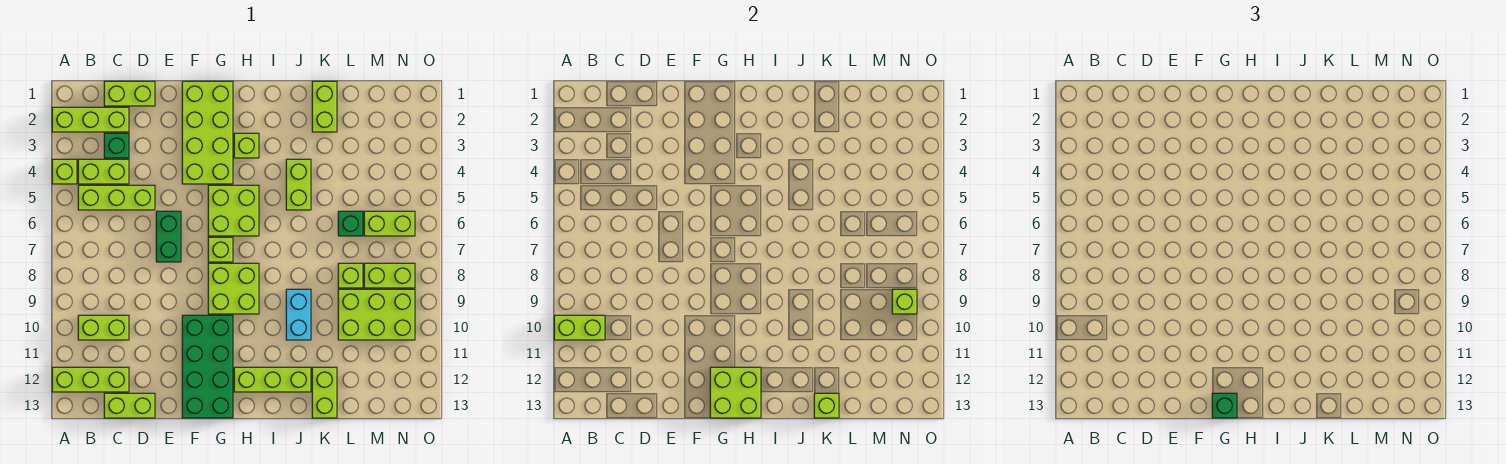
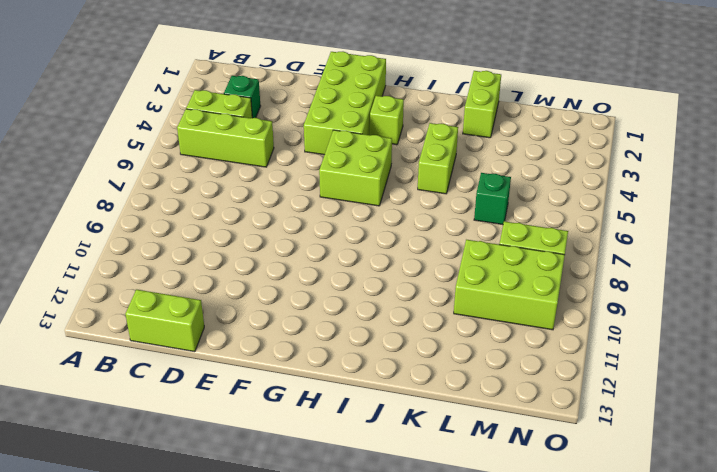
none -> lime brick A2:C2 level 1
none -> lime brick A4 level 1
none -> lime brick A12:C12 level 1
none -> lime brick B10:C10 level 1

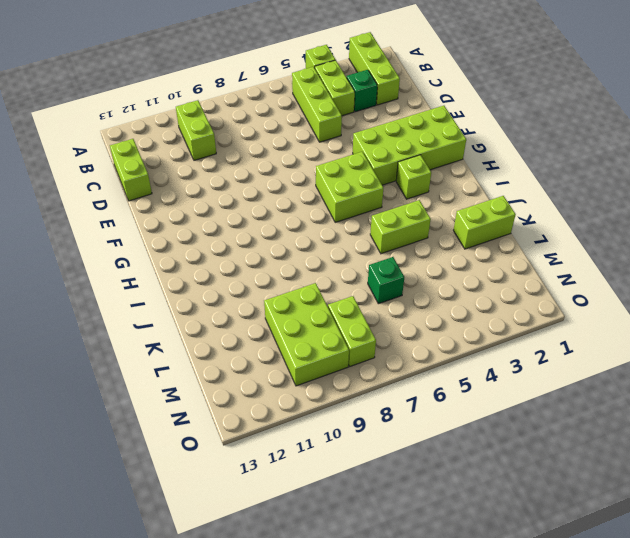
none -> lime brick A12:C12 level 1
none -> lime brick C1:D1 level 1
none -> green brick E6:E7 level 1
none -> green brick F10:G13 level 1

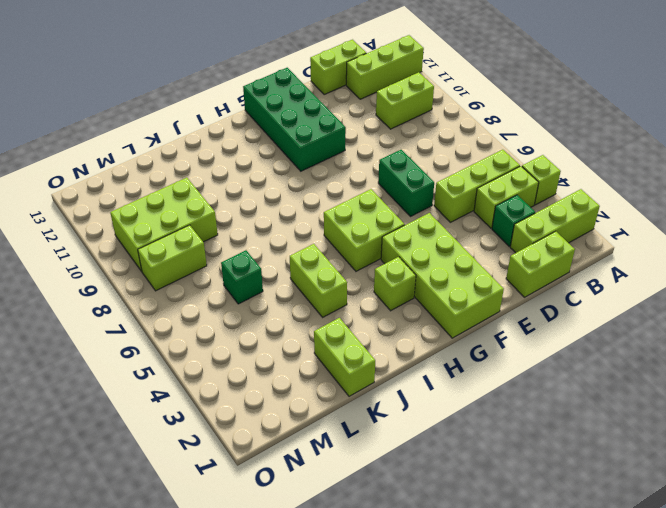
none -> lime brick G7 level 1
none -> lime brick G8:H9 level 1
none -> lime brick H12:J12 level 1
none -> cyan brick J9:J10 level 1

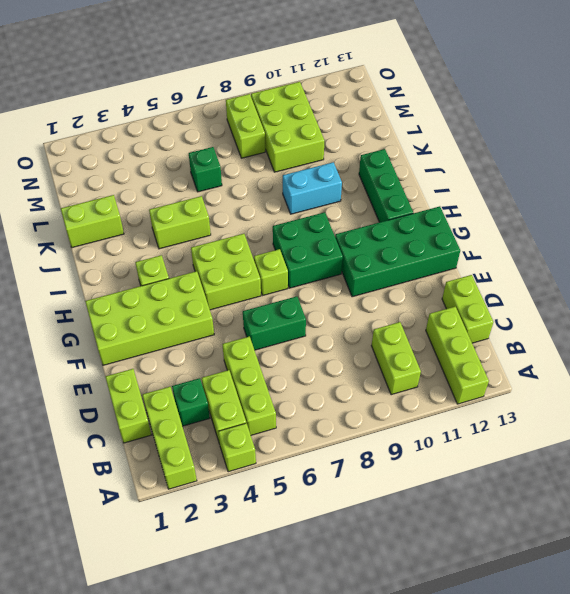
green brick G8:H9 level 1 -> lime brick G8:H9 level 1
green brick H12:J12 level 1 -> lime brick H12:J12 level 1
none -> lime brick K12:K13 level 1
none -> lime brick L8 level 1
none -> lime brick M6:N6 level 1
none -> lime brick A10:B10 level 2

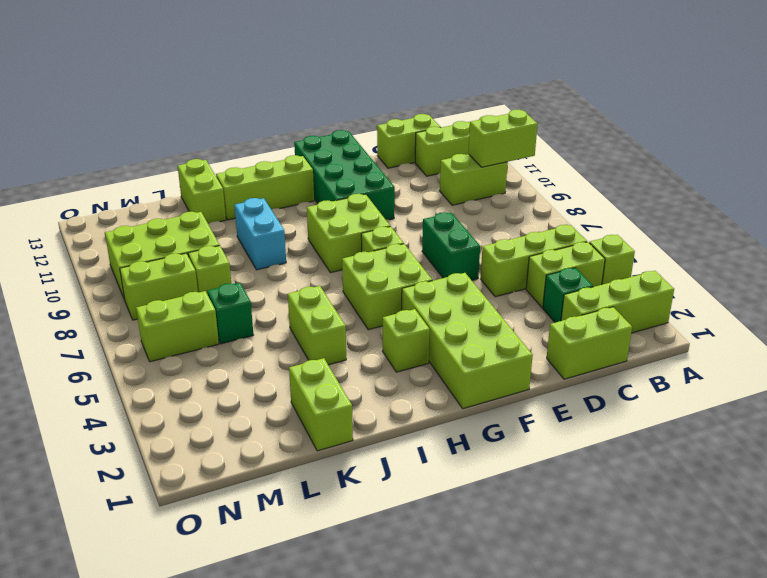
none -> lime brick G12:H13 level 2
none -> lime brick K13 level 2
none -> lime brick N9 level 2
none -> green brick G13 level 3

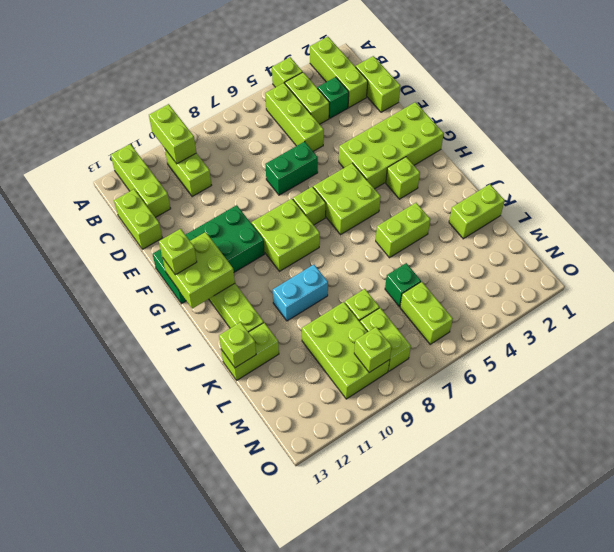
lime brick G13 level 3 -> green brick G13 level 3

